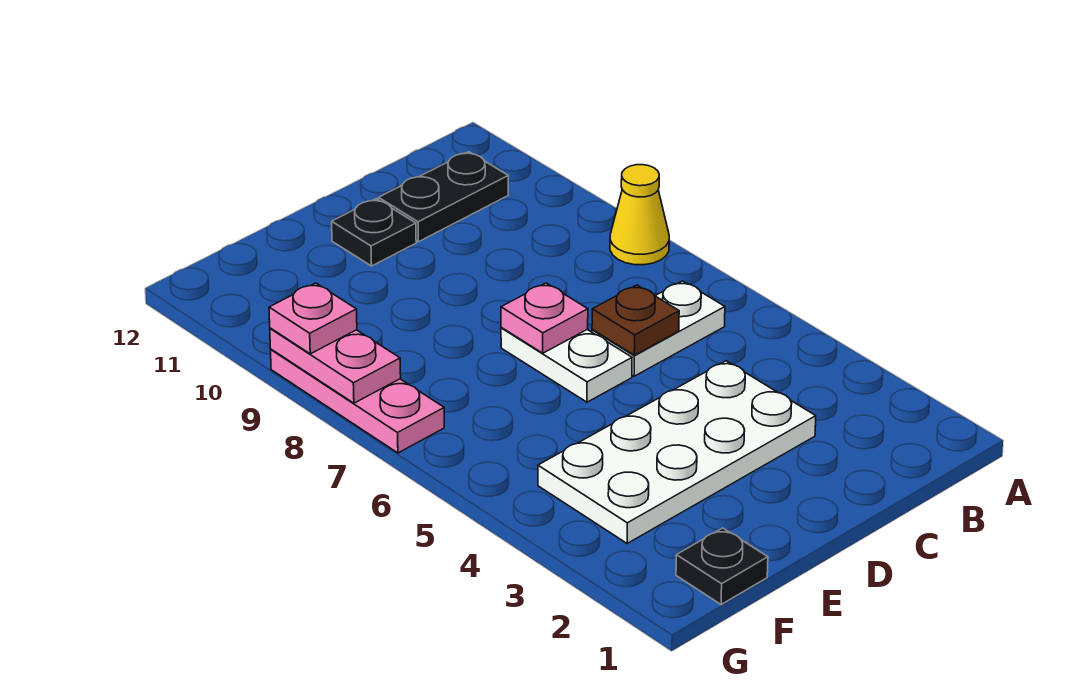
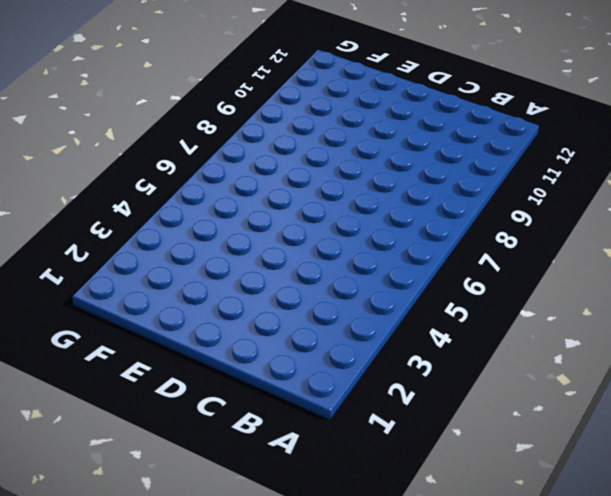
none -> yellow cone A8 level 1
none -> white plate B6:C6 level 1
none -> black plate B11:C11 level 1

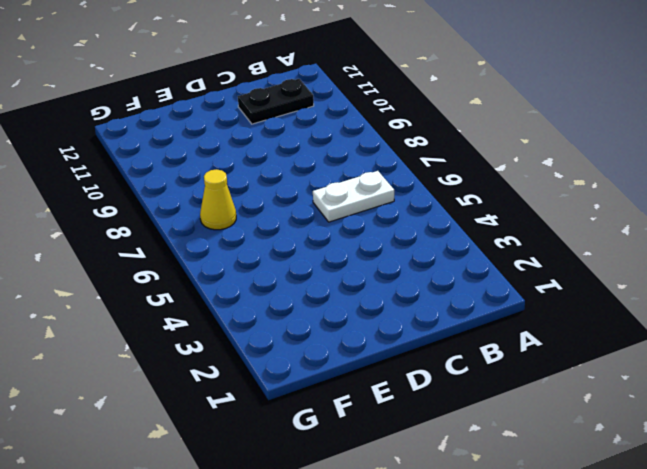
yellow cone F7 level 1 -> yellow cone A8 level 1
none -> white plate C3:F4 level 1
none -> white plate D6:D7 level 1
none -> black plate D11 level 1

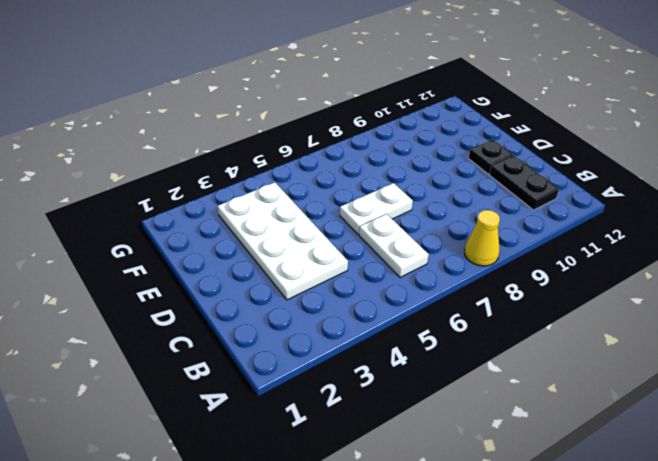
none -> black plate F1 level 1
none -> pink plate G7:G9 level 1
none -> brown plate C6 level 2

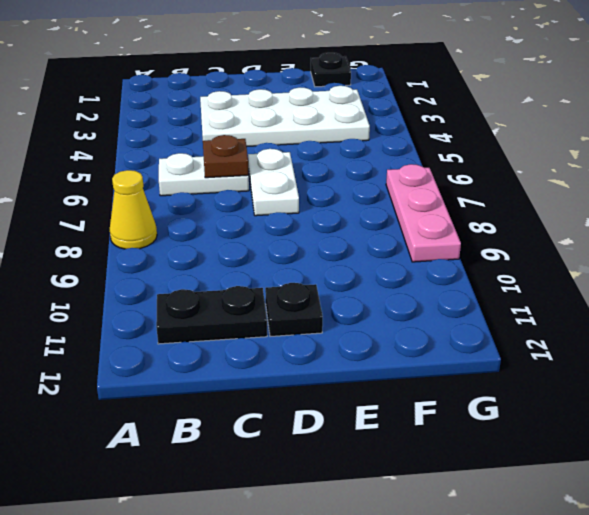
none -> pink plate D7 level 2
none -> pink plate G8:G9 level 2
none -> pink plate G9 level 3

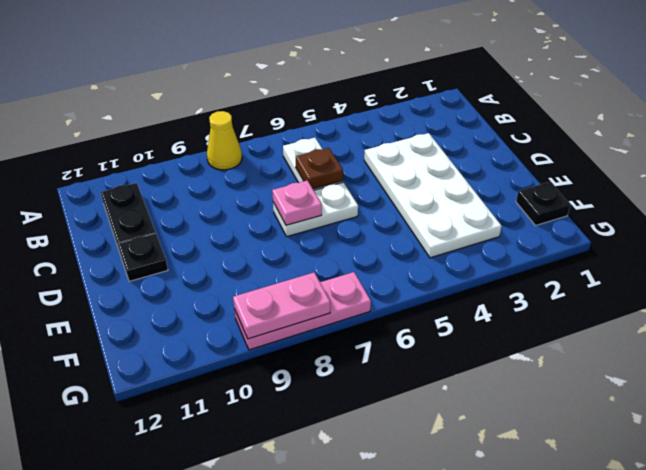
none -> pink plate G9 level 3

